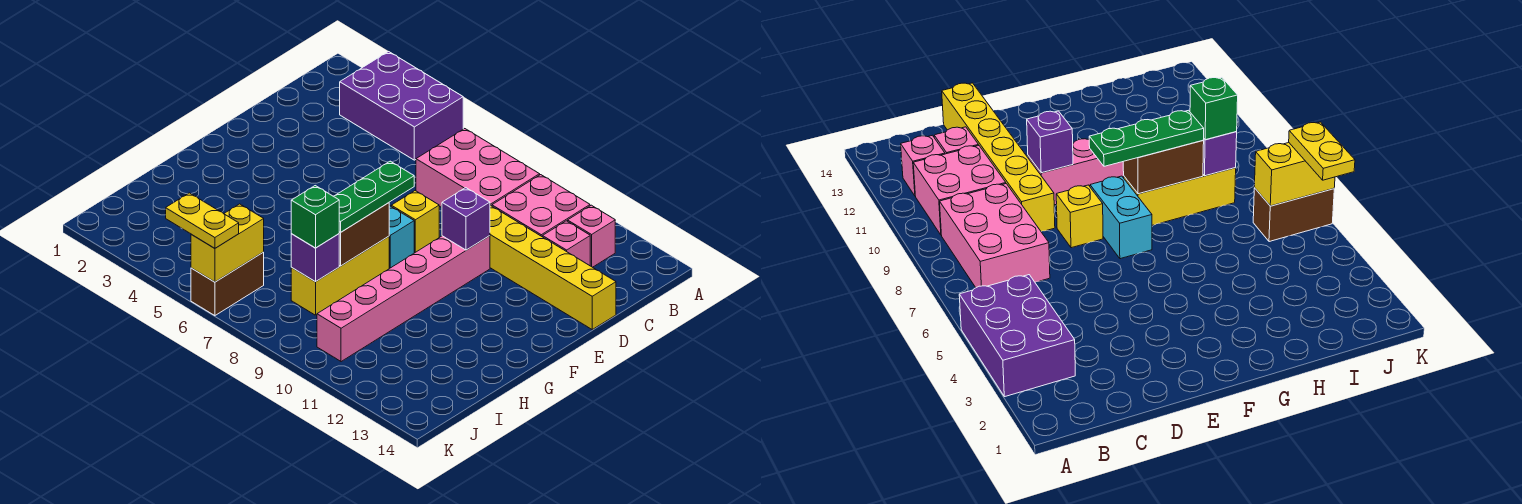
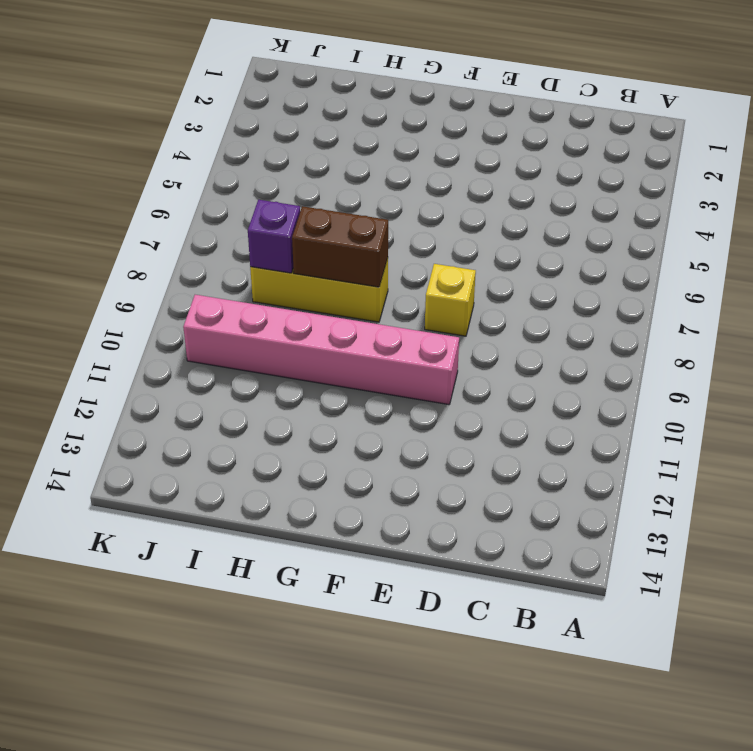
none -> purple brick A3:B5 level 1
none -> pink brick B7:C9 level 1
none -> pink brick B10:C11 level 1

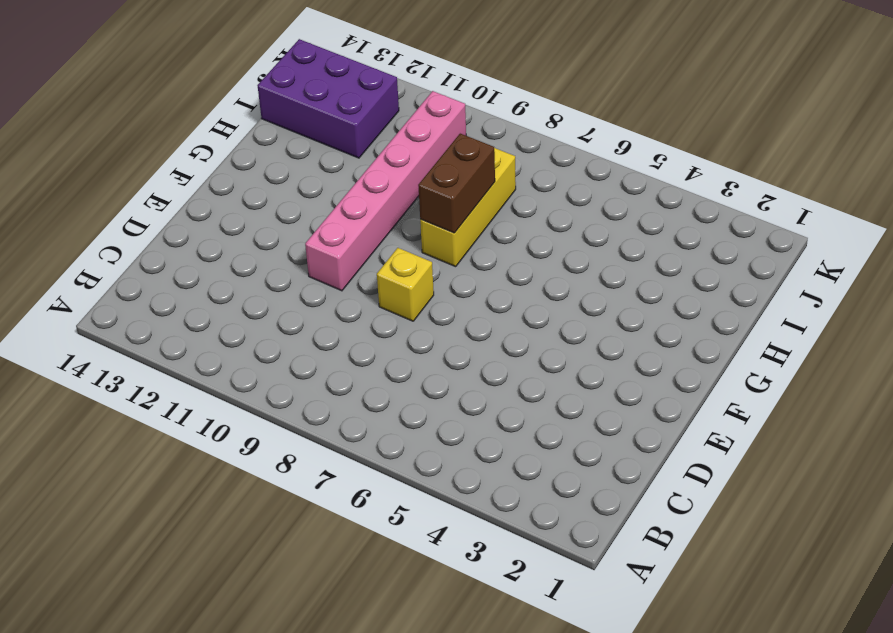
purple brick I12:J14 level 1 -> purple brick A3:B5 level 1
none -> pink brick B7:C9 level 1
none -> pink brick B10:C11 level 1
none -> pink brick B12 level 1

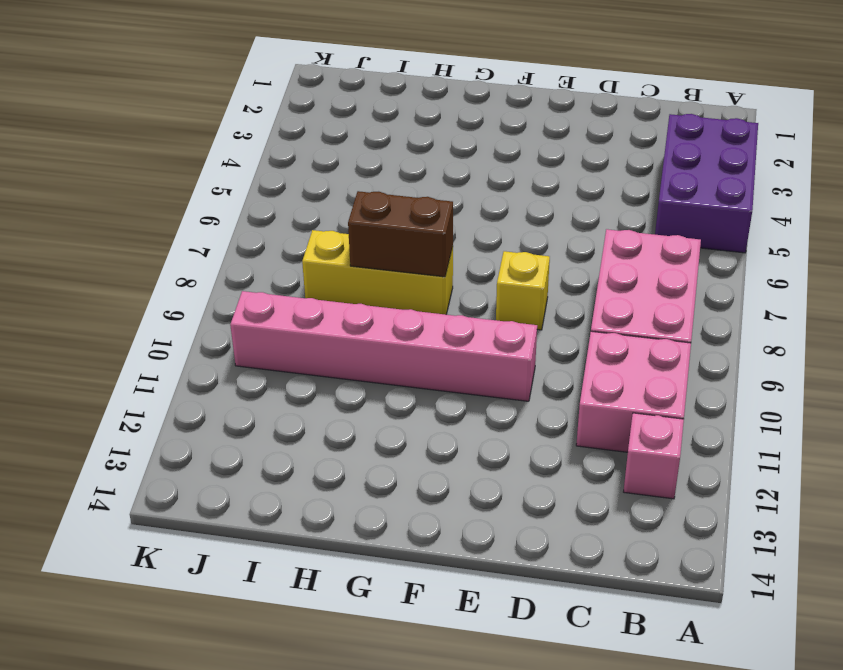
none -> pink brick C12 level 1
none -> yellow brick D9:D14 level 1
none -> cyan brick F7:F8 level 1

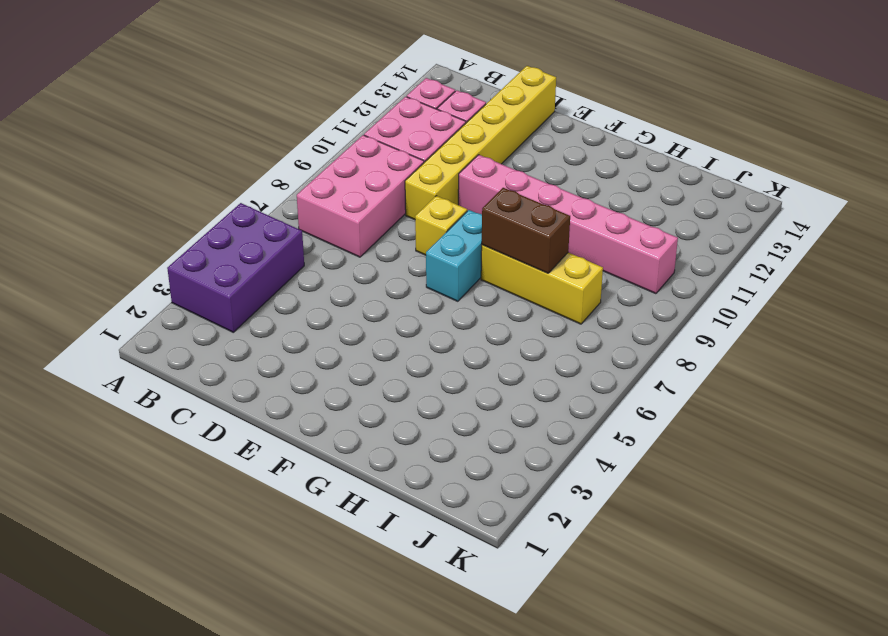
none -> brown brick J6:K6 level 1
none -> purple brick E10 level 2
none -> purple brick I8 level 2

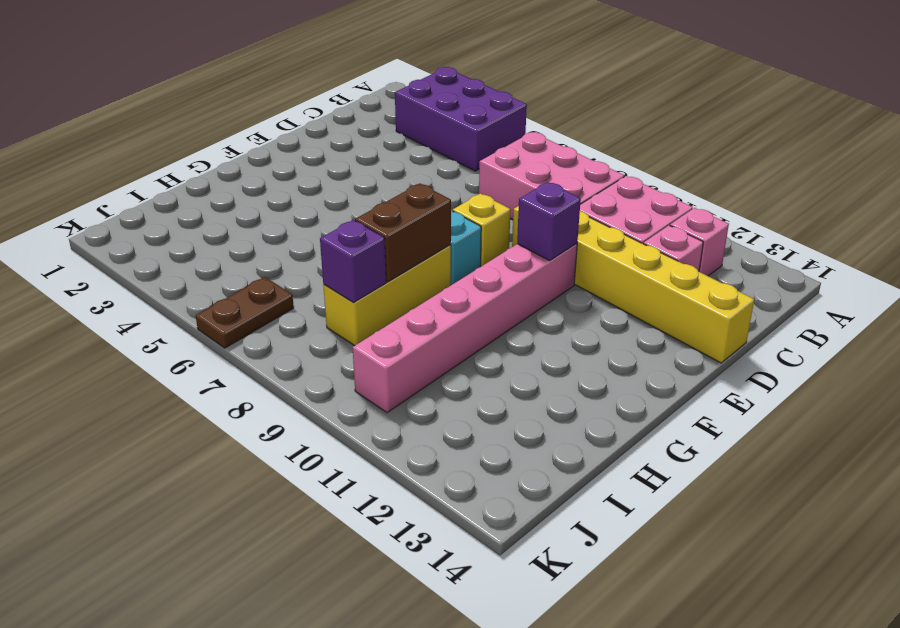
brown plate J6:K6 level 1 -> brown brick J6:K6 level 1
none -> yellow brick J6:K6 level 2
none -> green plate F8:H8 level 3
none -> green brick I8 level 3

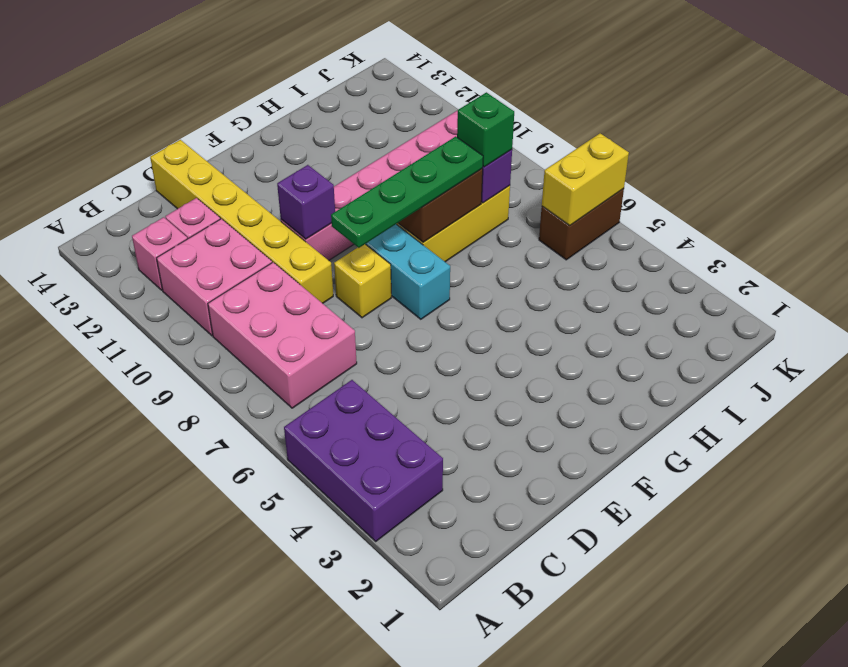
green plate E8:H8 level 3 -> green plate F8:H8 level 3
none -> yellow plate K5:K6 level 3

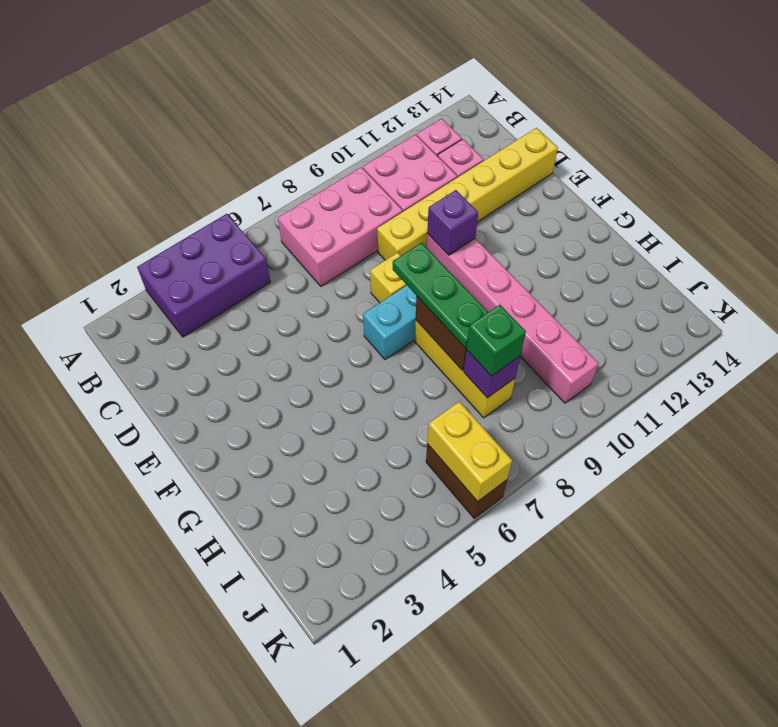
none -> yellow plate K5:K6 level 3

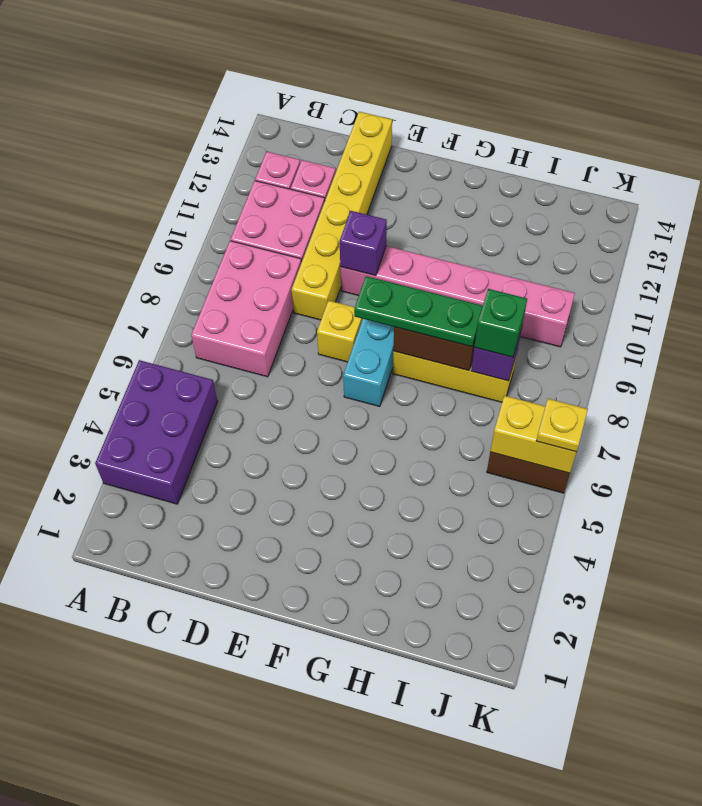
yellow plate K6 level 3 -> yellow plate K5:K6 level 3

